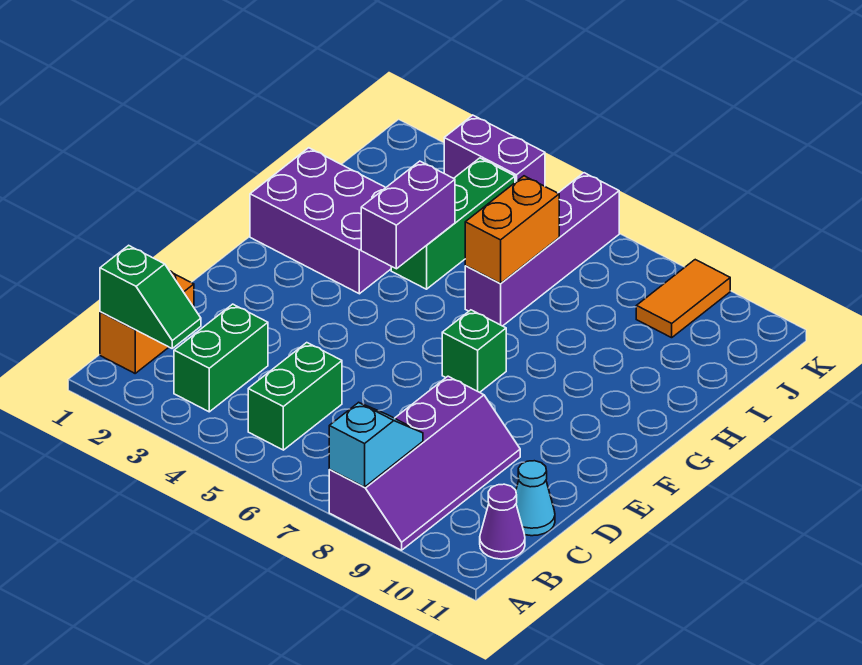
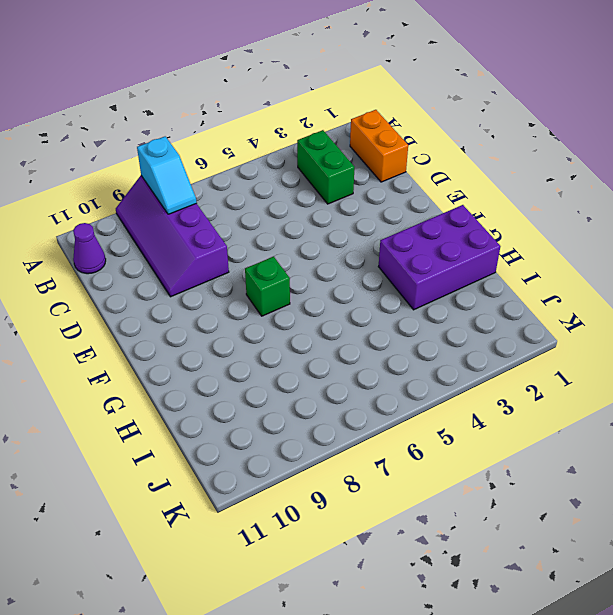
none -> green brick B5:C5 level 1
none -> cyan cone C11 level 1
none -> green brick H4:J4 level 1

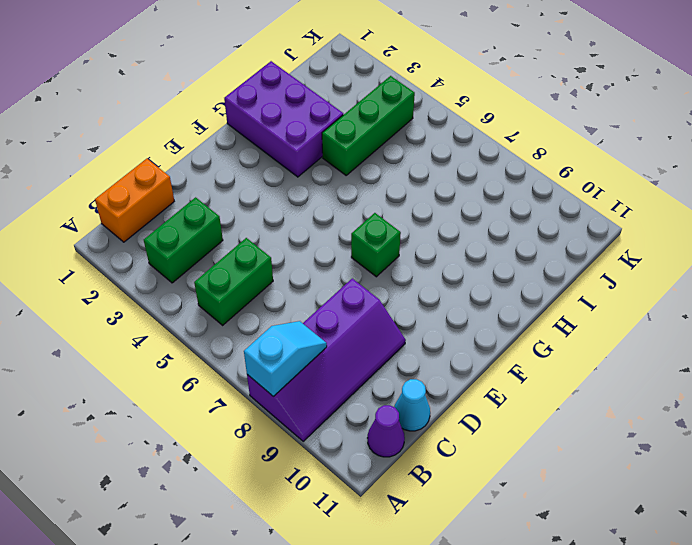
none -> purple brick H6:K6 level 1
none -> orange tile J9:K9 level 1
none -> purple brick K3:K4 level 1

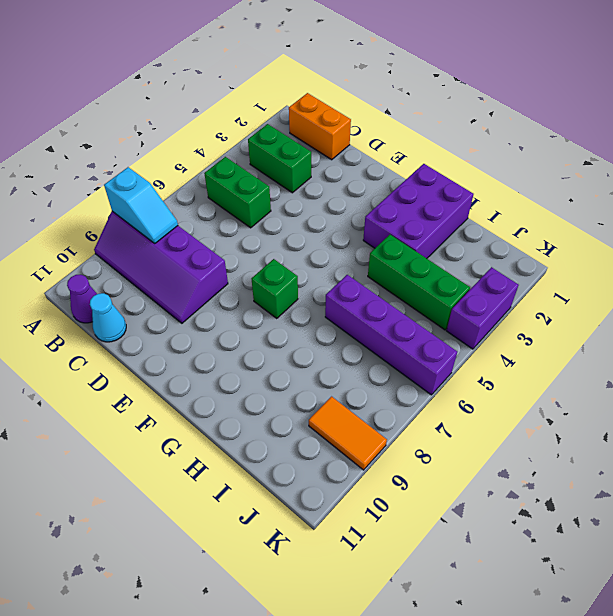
none -> green slope B1:B2 level 2 top 1
none -> purple brick G4:H4 level 2
none -> orange brick H6:I6 level 2

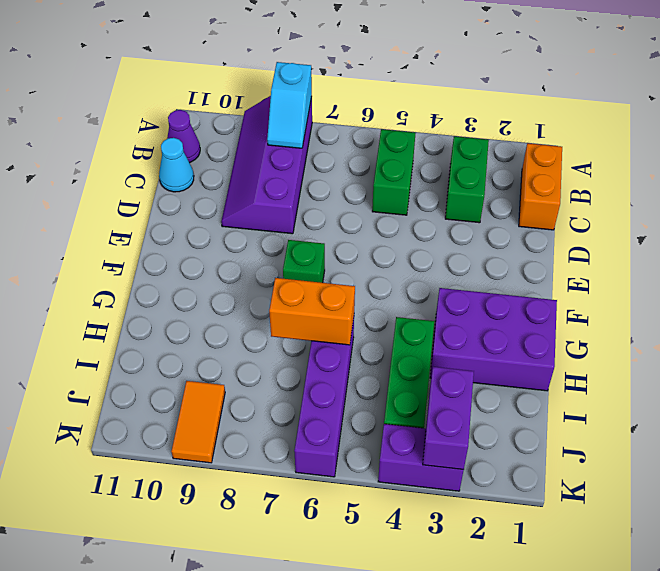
orange brick H6:H7 level 2 -> orange brick H6:I6 level 2
purple brick J3:K3 level 2 -> purple brick G4:H4 level 2
none -> green slope B1:B2 level 2 top 1

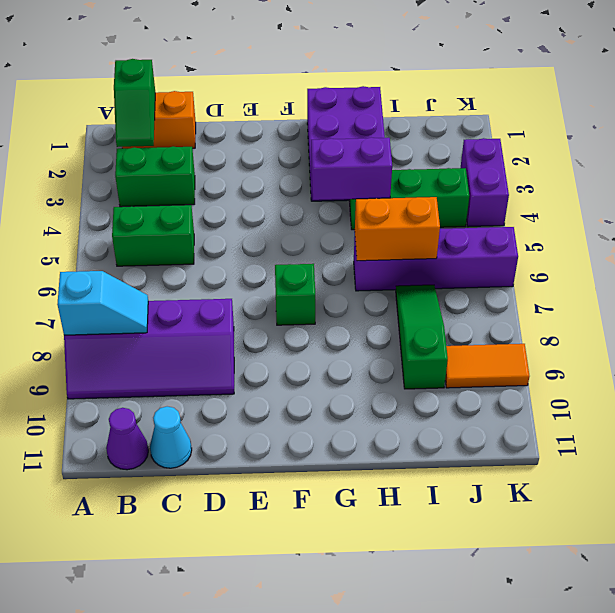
green slope I7:I9 level 1 top 9 -> none

